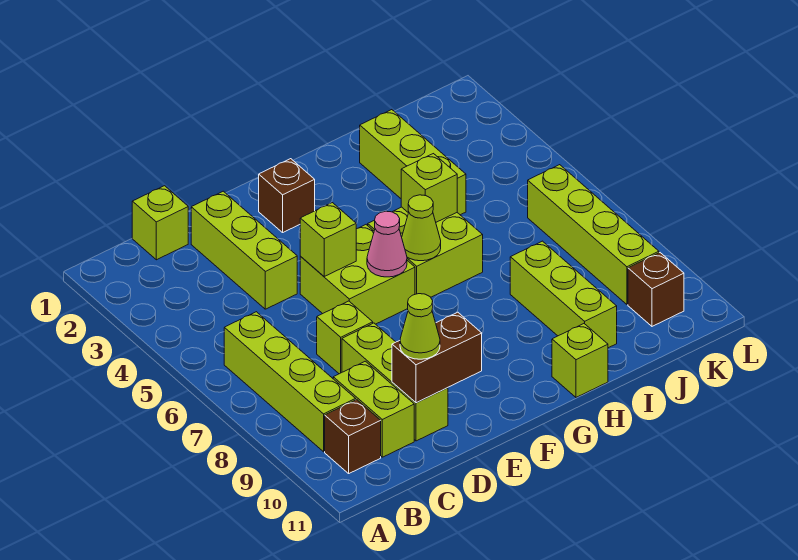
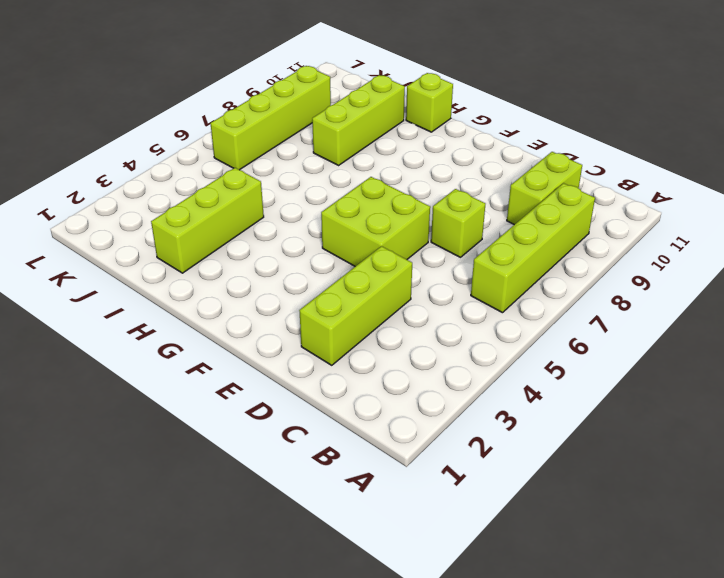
none -> brown brick B10 level 1
none -> lime brick C1 level 1
none -> lime brick D8:D10 level 1

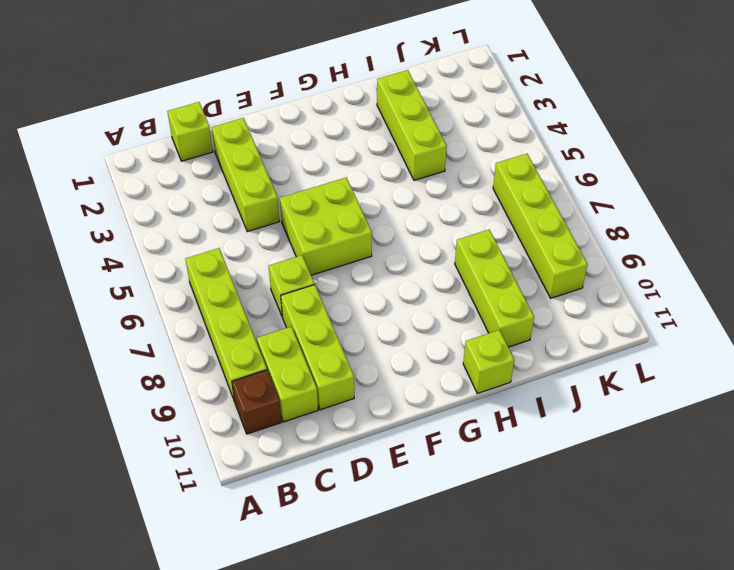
none -> brown brick F2 level 1
none -> lime brick G5:H6 level 1
none -> brown brick K10 level 1

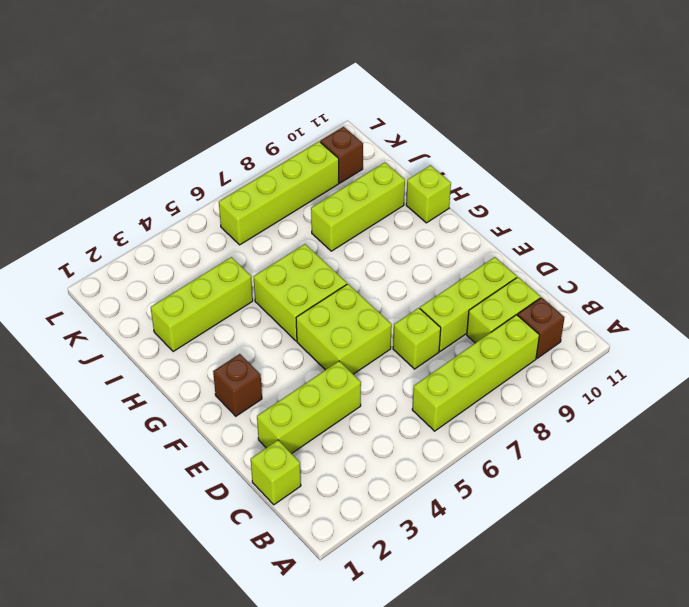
none -> brown brick D10:E10 level 2
none -> lime brick E5 level 2
none -> pink cone F6 level 2

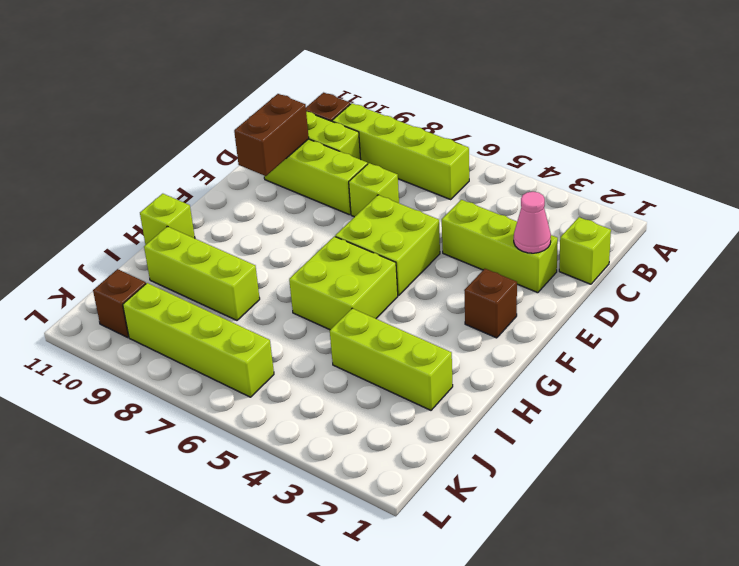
pink cone D2 level 2 -> pink cone F6 level 2
none -> lime brick E5 level 2
none -> lime cone G6 level 2
none -> lime brick H5 level 2

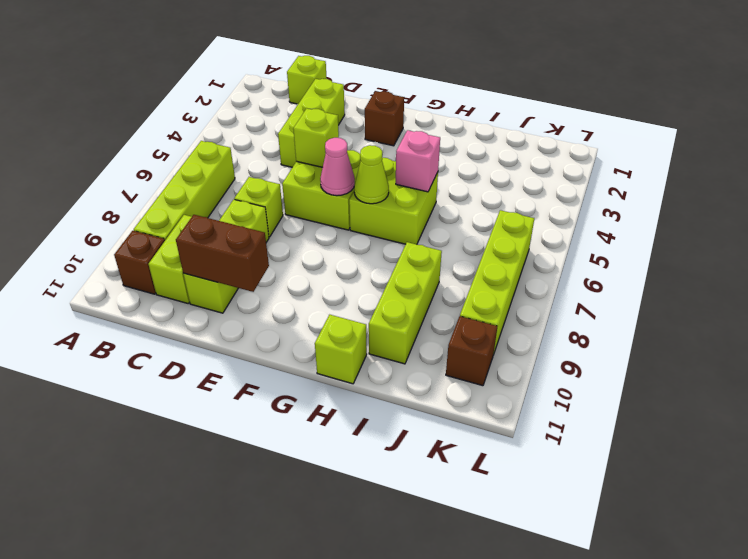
pink brick H5 level 2 -> lime brick H5 level 2
none -> lime brick I2:I4 level 1
none -> lime cone D10 level 3

